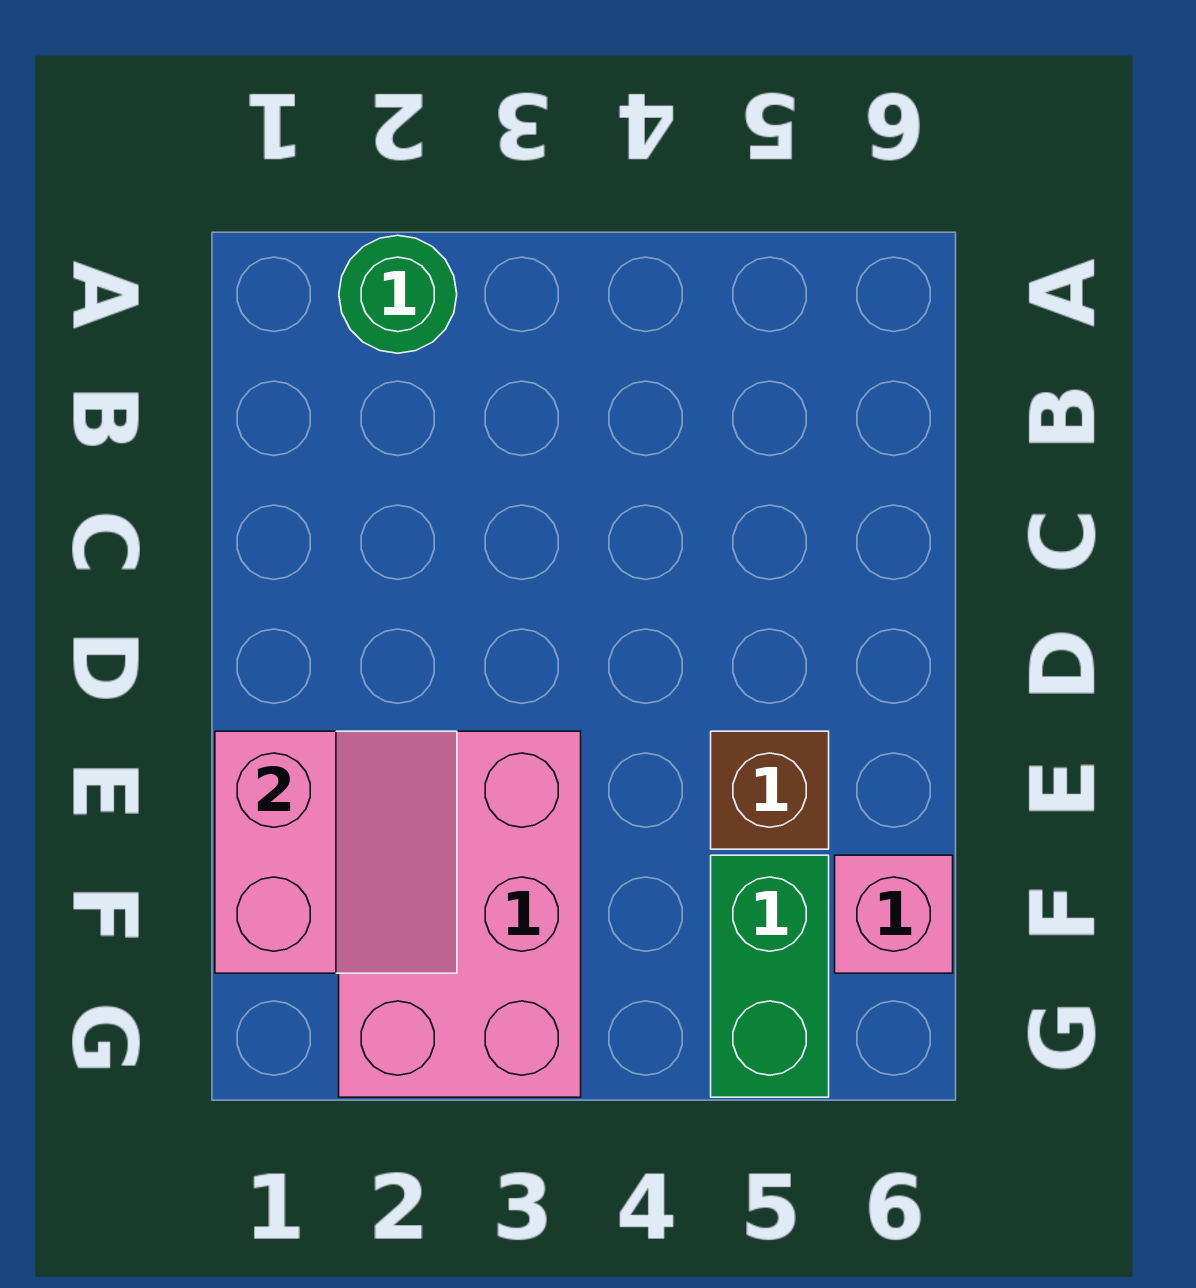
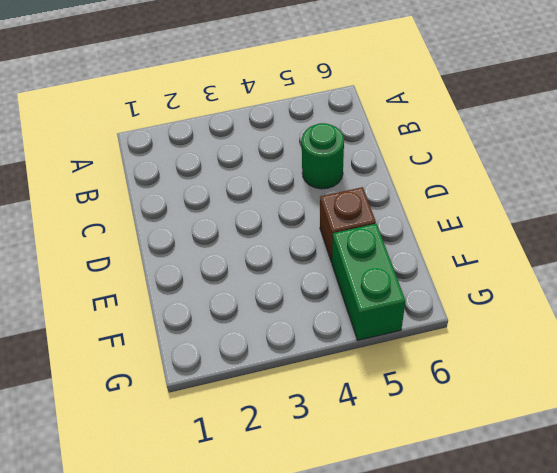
green round brick C5 level 1 -> green round brick A2 level 1
none -> pink brick E2:G3 level 1
none -> pink brick F6 level 1

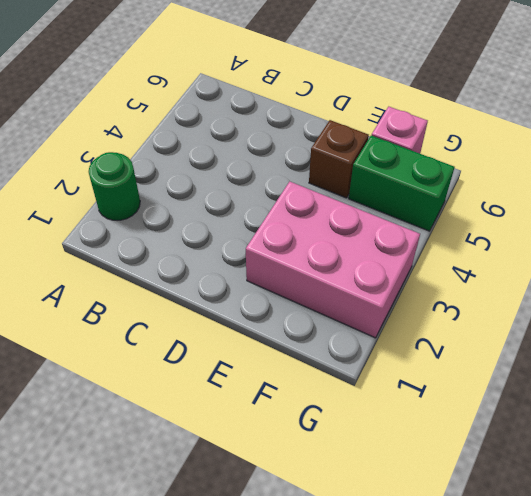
none -> pink slope E1:F2 level 2 top 1

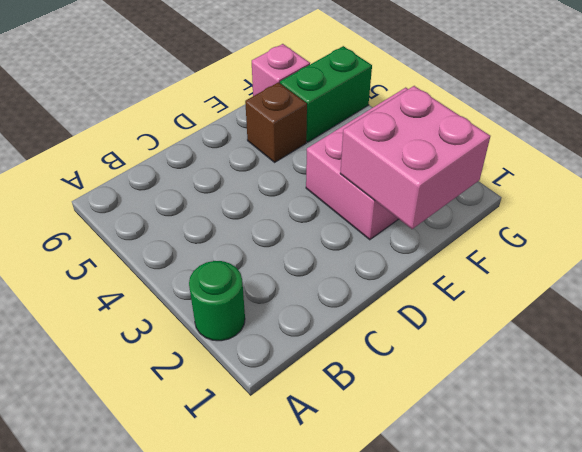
pink brick E1:F2 level 2 -> pink slope E1:F2 level 2 top 1

